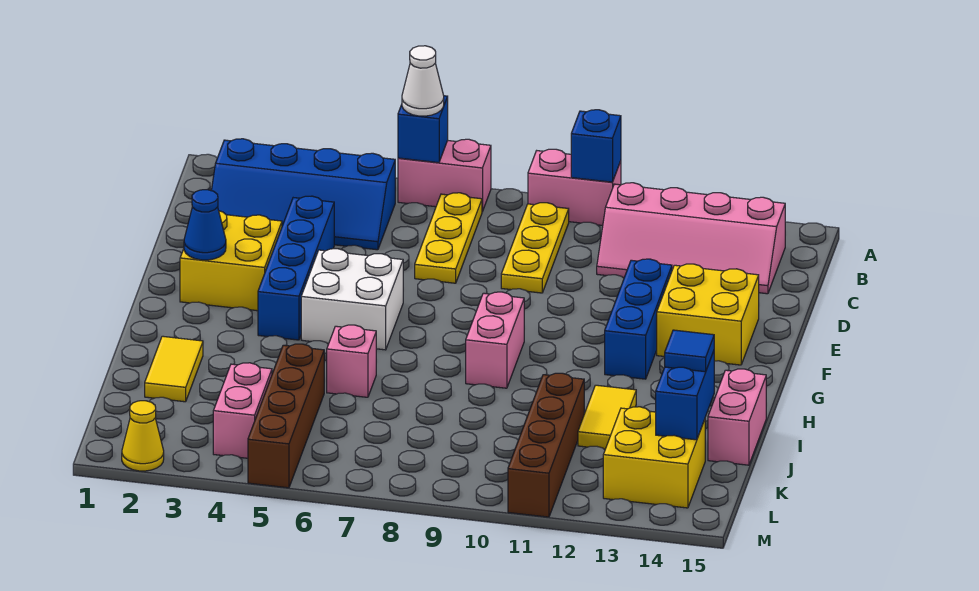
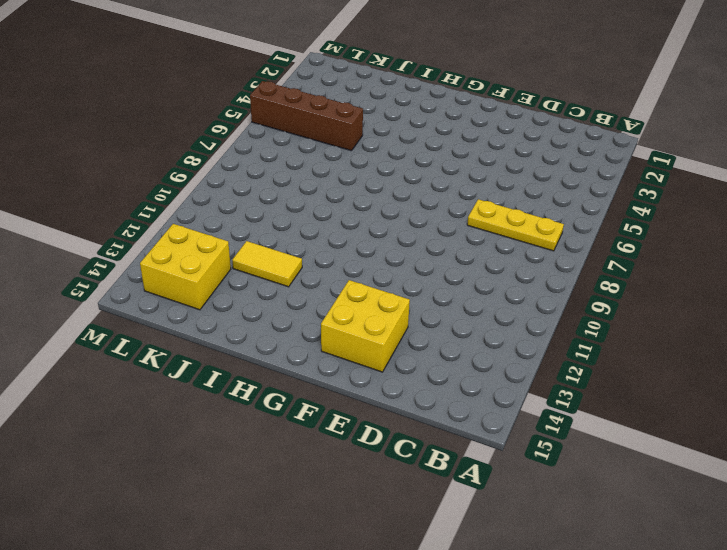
none -> pink brick A6:A7 level 1
none -> pink brick A9:A10 level 1
none -> blue slope B2:C5 level 1 top B

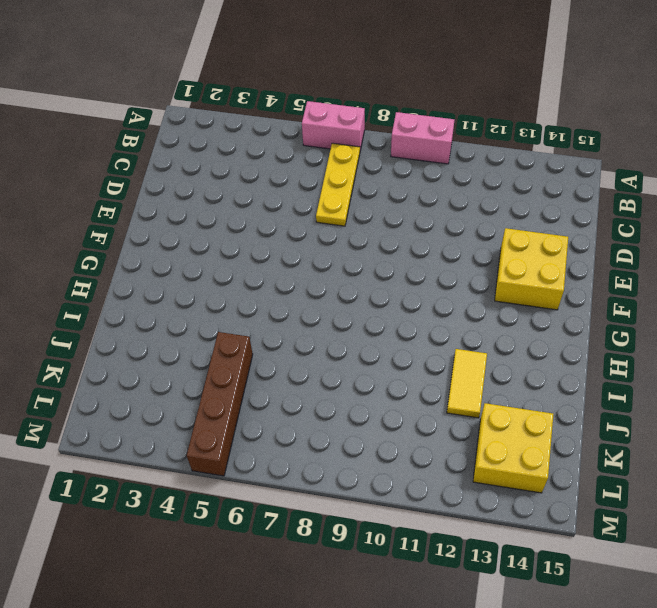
none -> blue slope B2:C5 level 1 top B
none -> yellow plate B9:D9 level 1
none -> pink slope B11:C14 level 1 top B

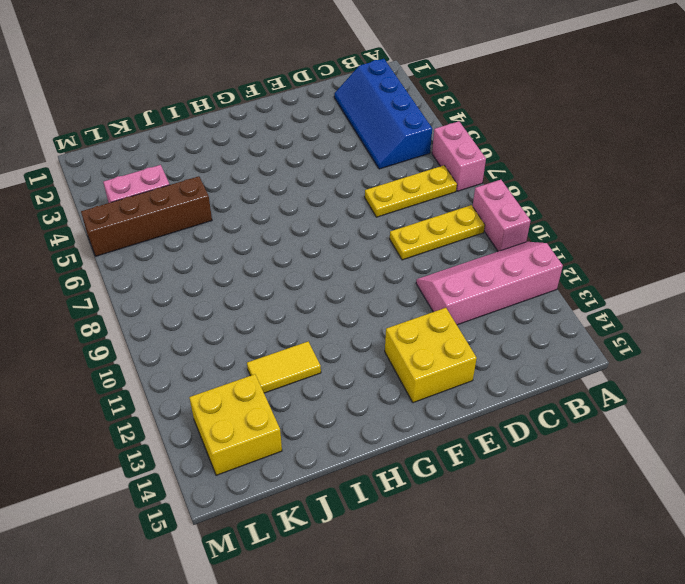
pink slope A11:D12 level 1 top 12 -> pink slope B11:C14 level 1 top B
none -> blue brick D4:G4 level 1
none -> yellow brick E2:F3 level 1
none -> blue brick E12:G12 level 1

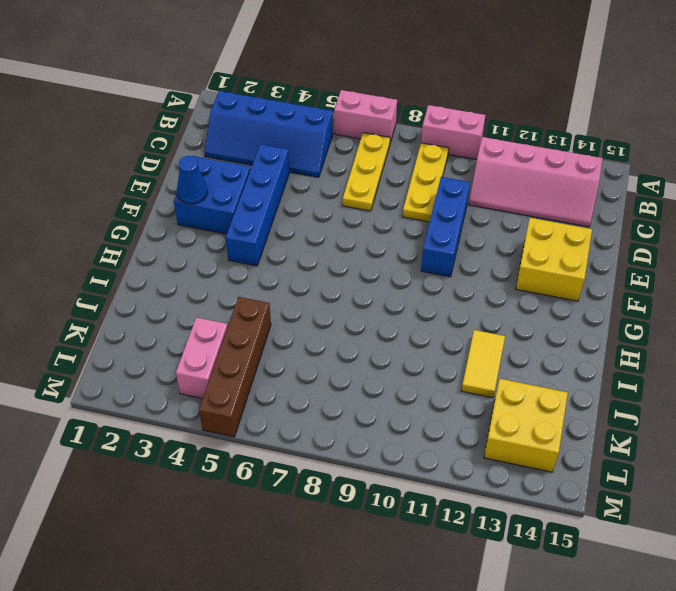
blue brick D10:F10 level 1 -> blue brick E12:G12 level 1
blue brick E2:F3 level 1 -> yellow brick E2:F3 level 1
none -> white brick F5:G6 level 1
none -> pink brick G9:H9 level 1
none -> yellow tile I2:J2 level 1

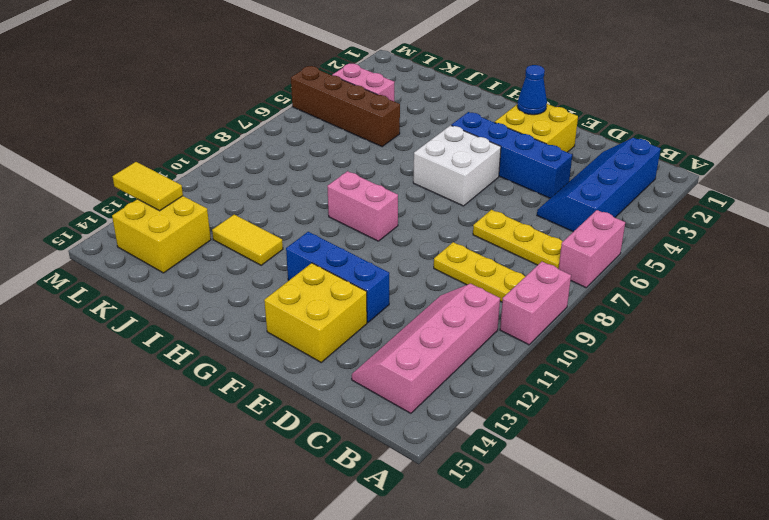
yellow tile L13:M13 level 2 -> yellow tile I2:J2 level 1
none -> pink brick I6 level 1
none -> pink brick I15:J15 level 1
none -> brown brick J11:M11 level 1

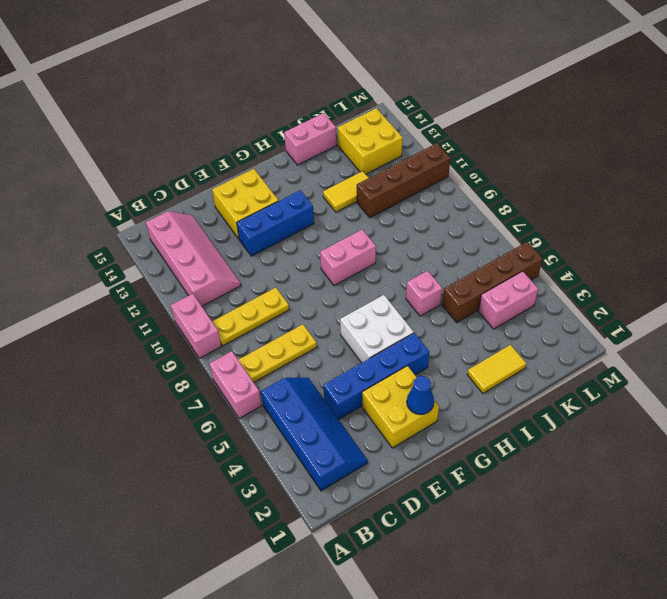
none -> yellow cone M2 level 1
none -> blue brick A6 level 2
none -> blue brick A10 level 2

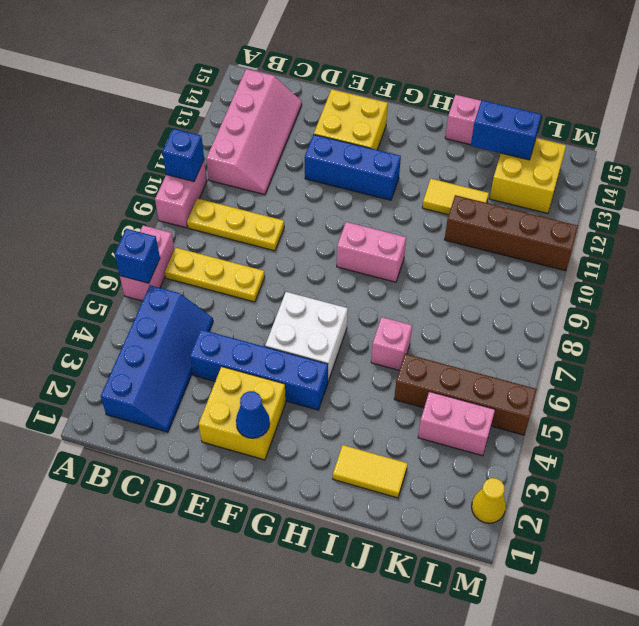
none -> white cone A6 level 3
none -> blue tile J14 level 3

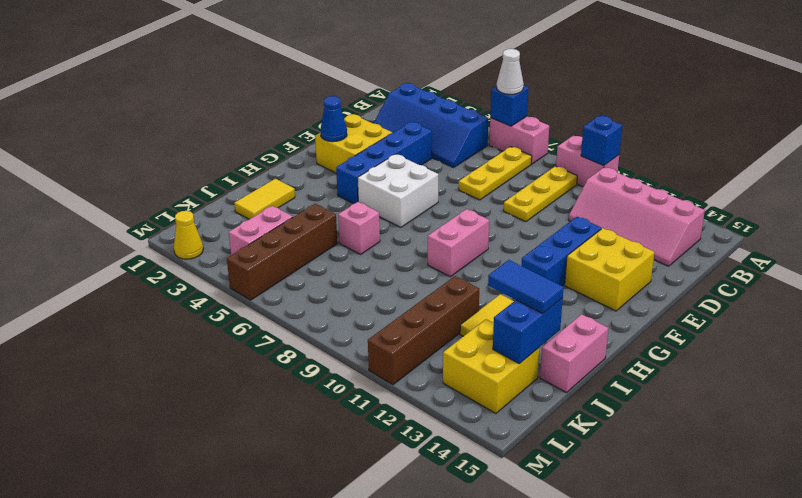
blue tile J13:J14 level 3 -> blue tile J14 level 3

